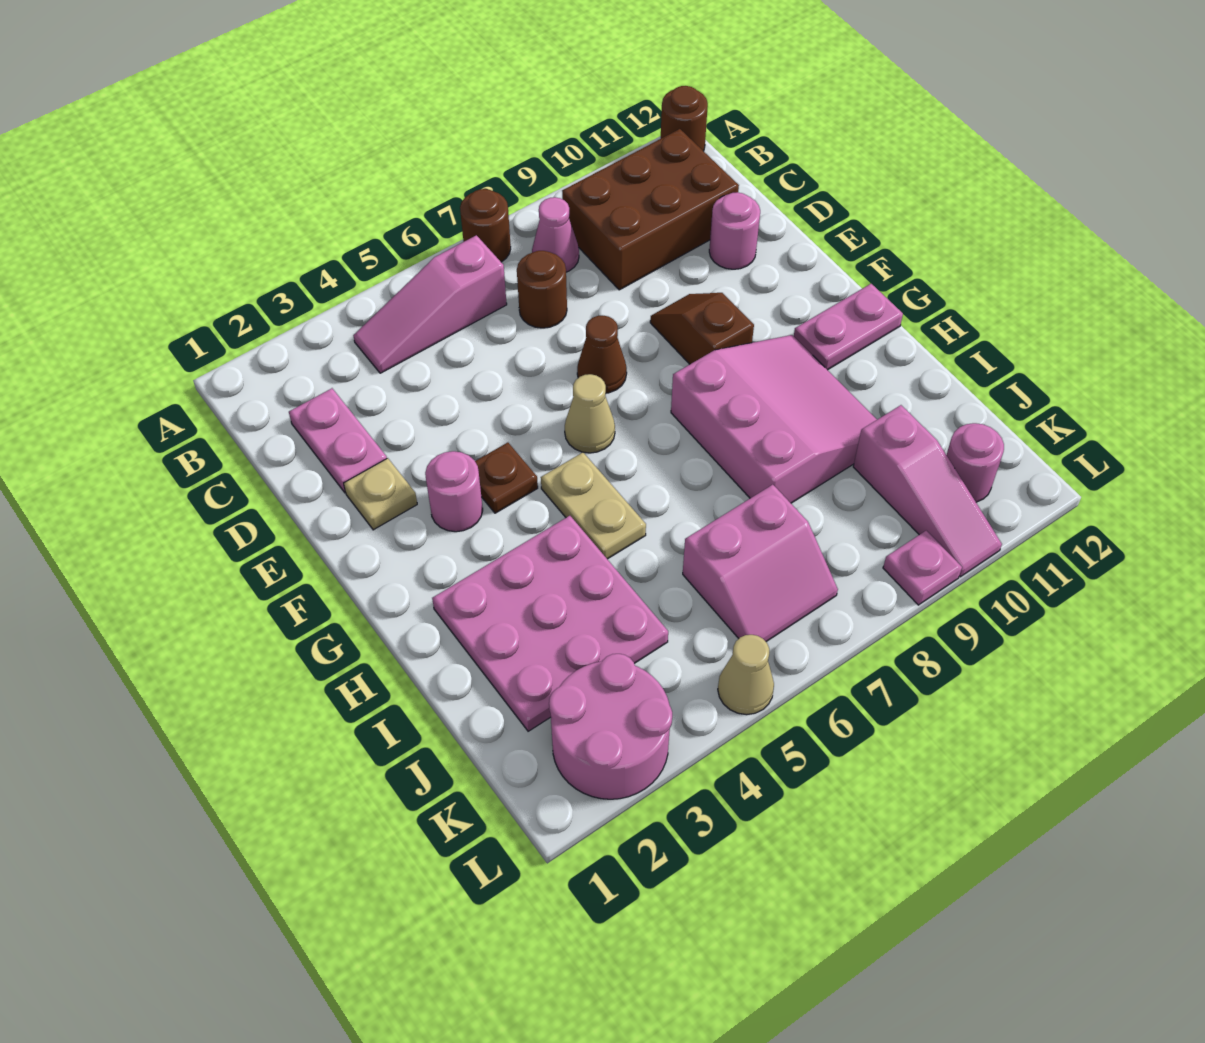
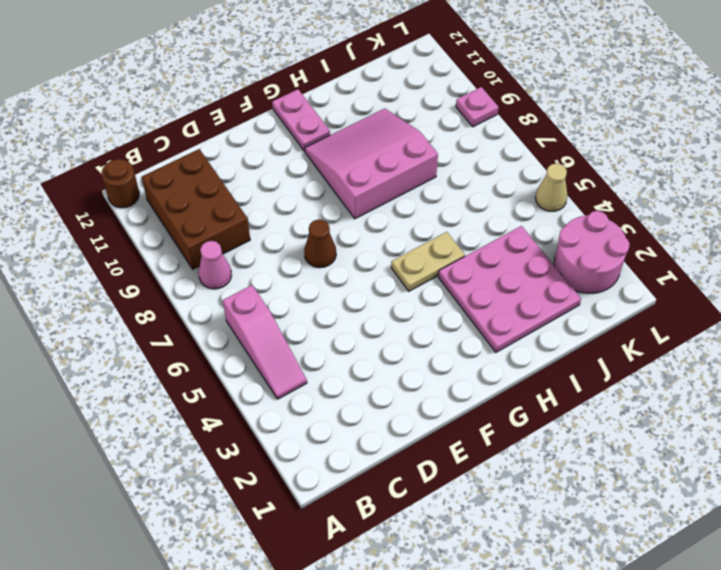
none -> brown round brick A7 level 1
none -> pink plate C2:D2 level 1
none -> brown round brick C7 level 1

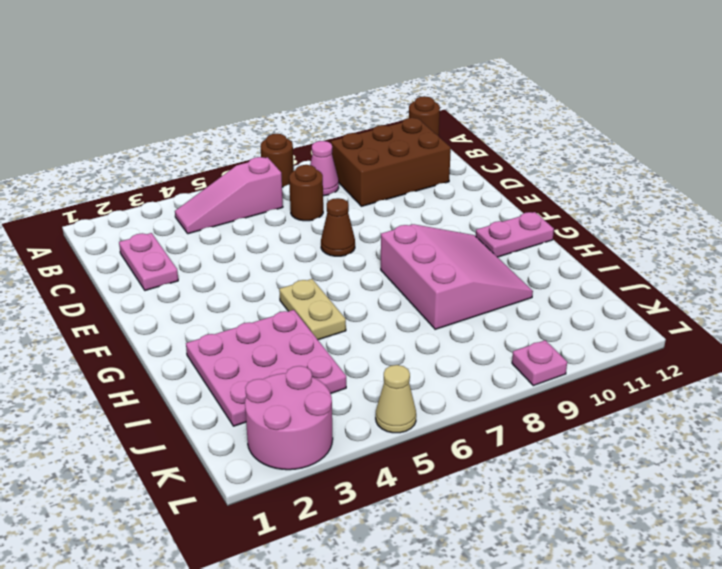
none -> pink round brick D11 level 1
none -> tan plate E2 level 1
none -> brown slope E9:F9 level 1 top F

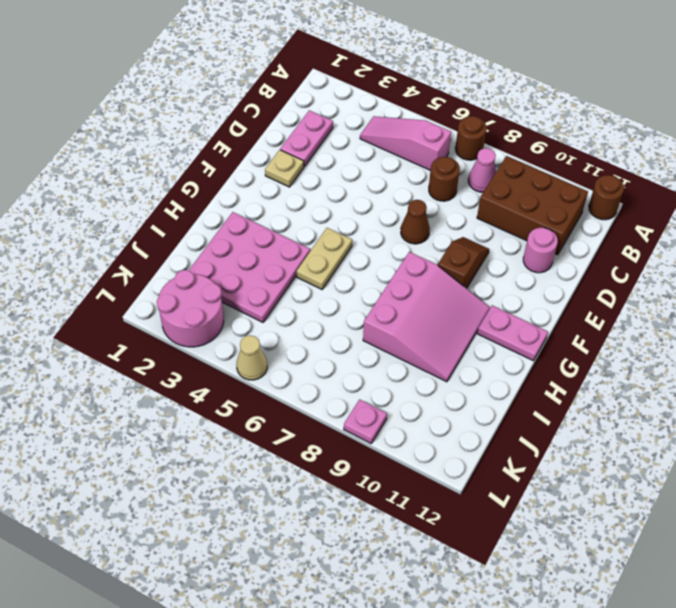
none -> pink round brick F3 level 1
none -> brown plate F4 level 1
none -> tan cone F6 level 1

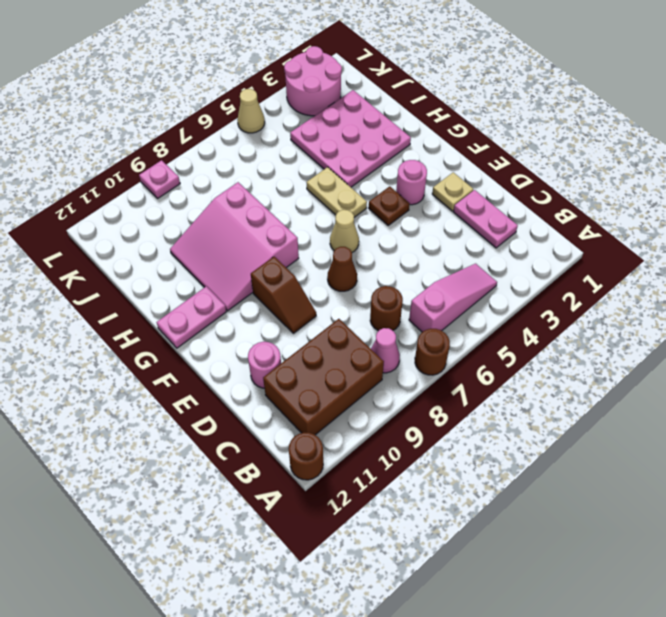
none -> pink slope J6:K7 level 1 top J
none -> pink slope J10:L10 level 1 top J
none -> pink round brick K11 level 1

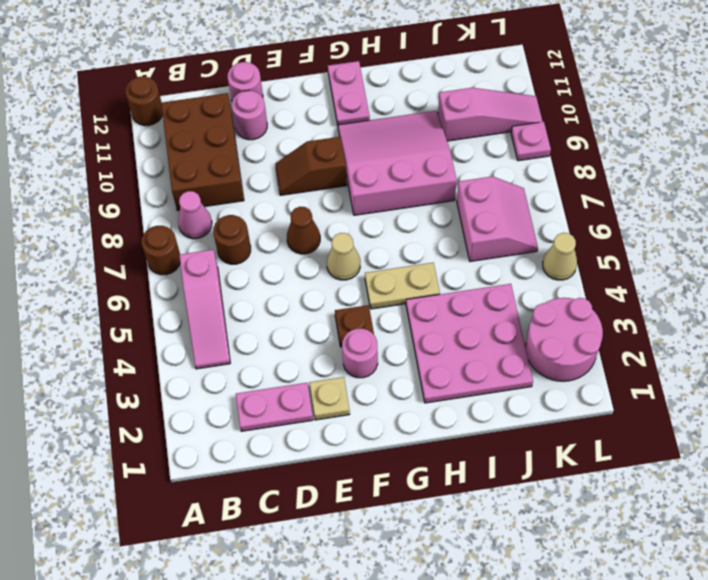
pink round brick D12 level 1 -> pink round brick K11 level 1

